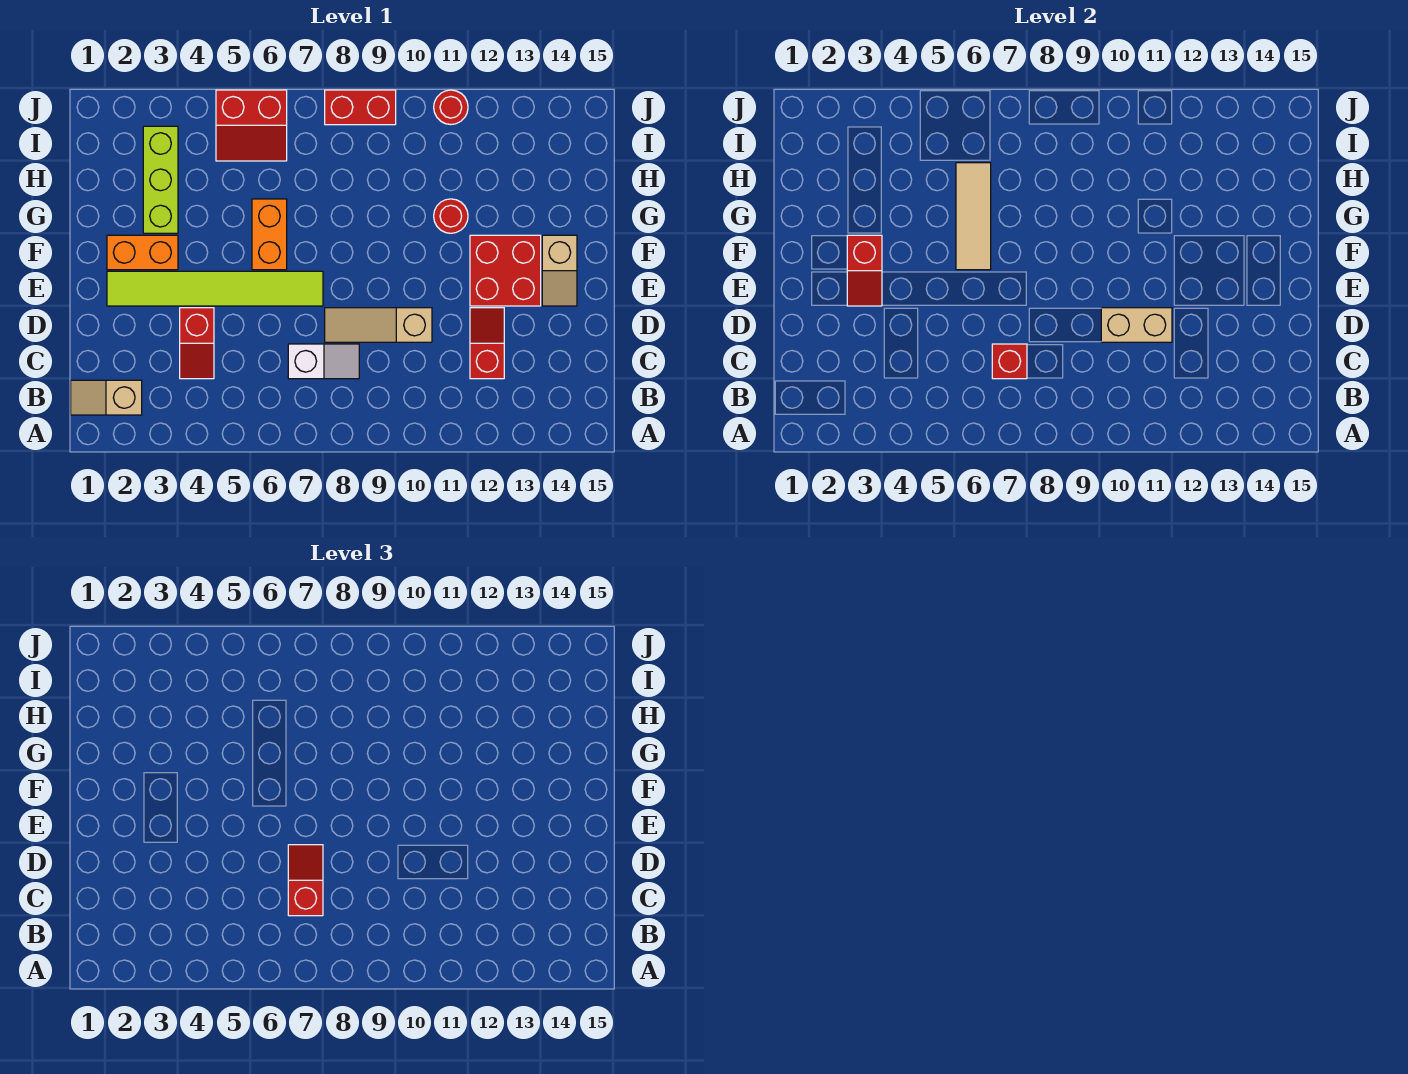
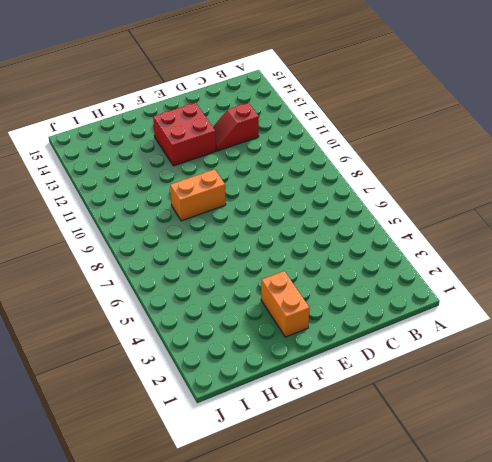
orange brick F9:G9 level 1 -> orange brick F6:G6 level 1
none -> tan slope B1:B2 level 1 top 2
none -> red slope C4:D4 level 1 top D
none -> white slope C7:C8 level 1 top 7

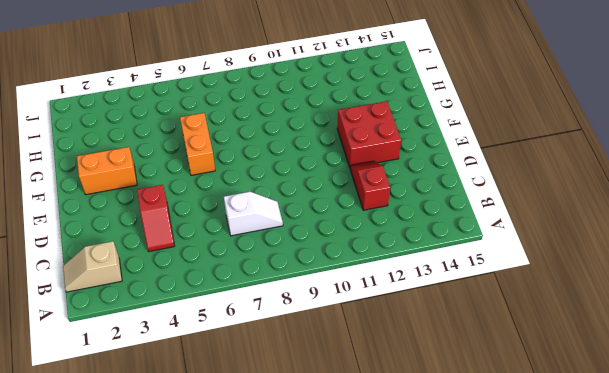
none -> tan slope D8:D10 level 1 top 10
none -> lime tile E2:E7 level 1
none -> tan slope E14:F14 level 1 top F

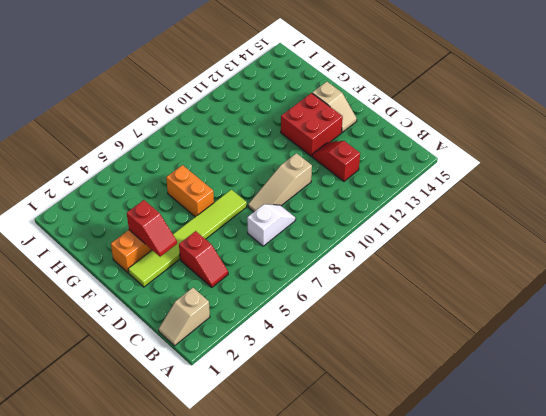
none -> lime brick G3:I3 level 1
none -> red round brick G11 level 1
none -> red slope I5:J6 level 1 top J

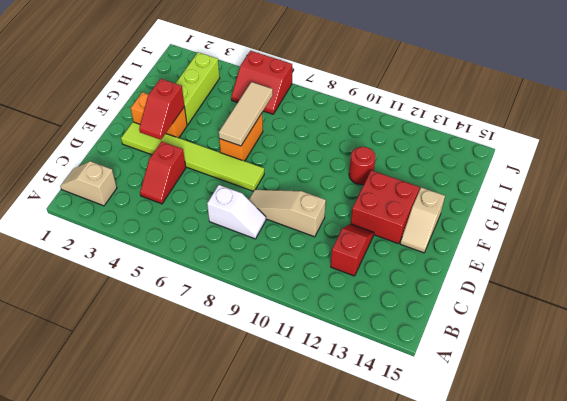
none -> red brick J8:J9 level 1
none -> red round brick J11 level 1
none -> red brick C7 level 2

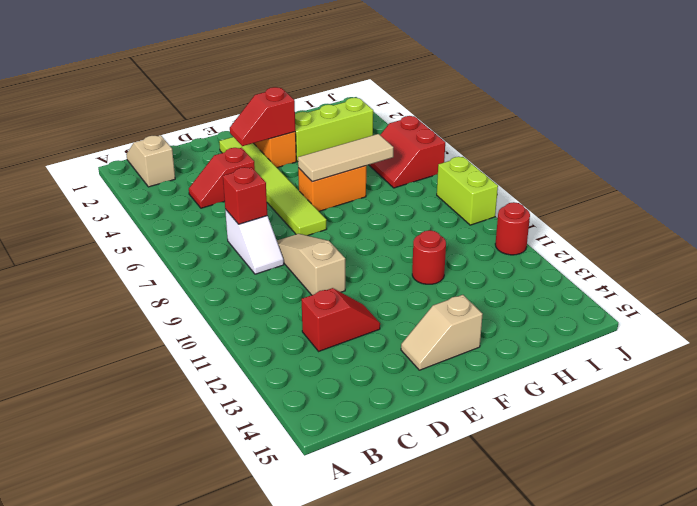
lime brick J8:J9 level 1 -> red brick J8:J9 level 1
none -> red brick E12:F13 level 1
none -> tan brick D10:D11 level 2
none -> red slope C7:D7 level 3 top C

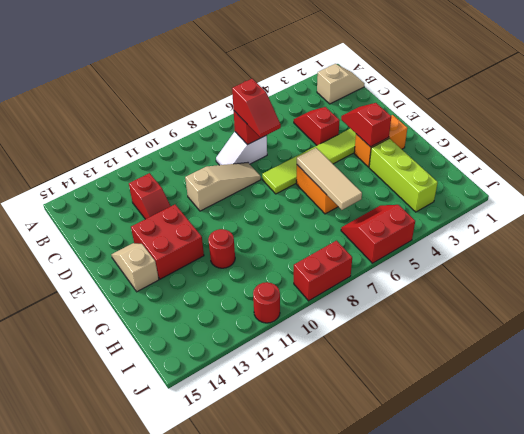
none -> tan brick D10:D11 level 2

